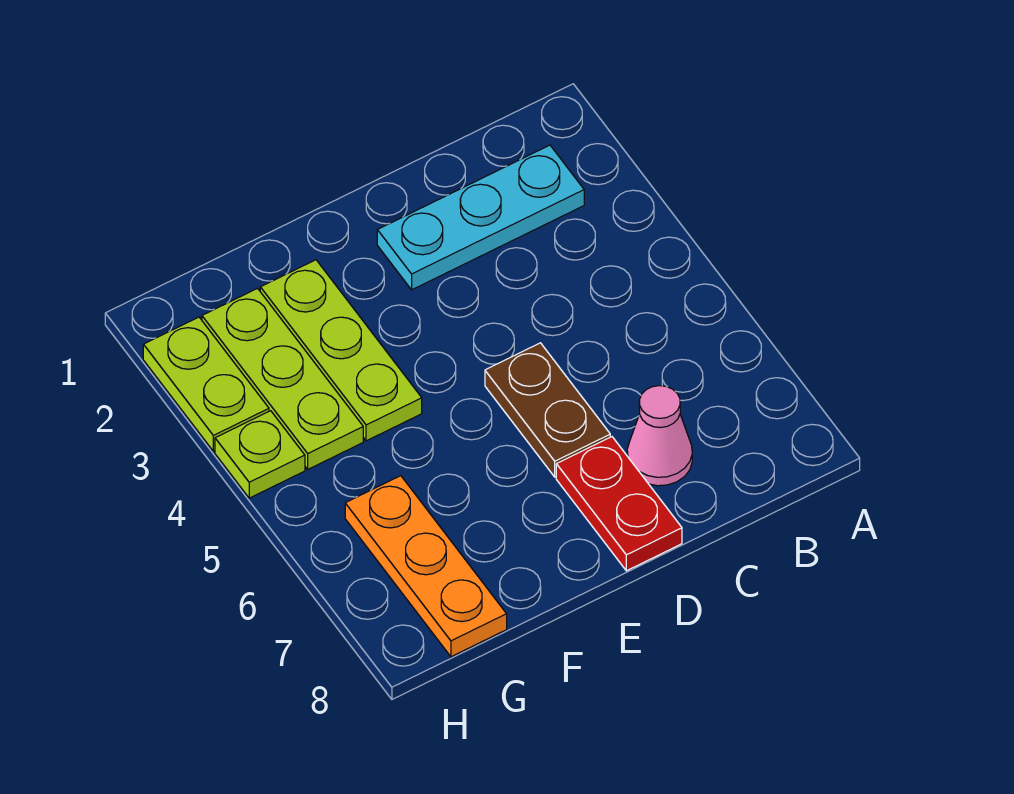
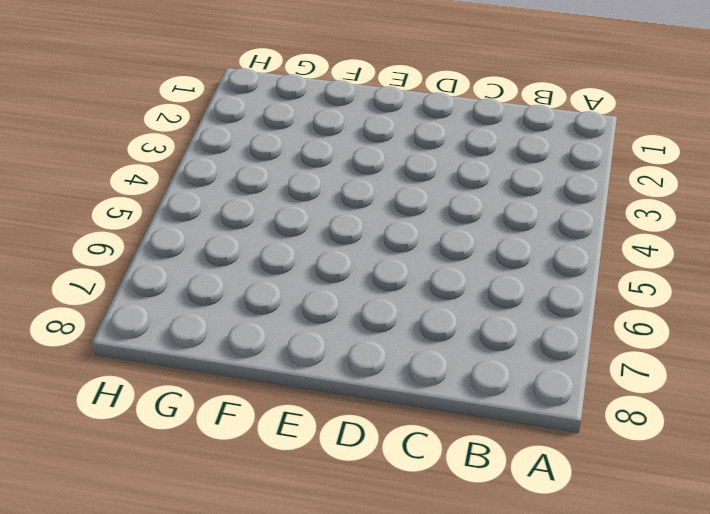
none -> cyan plate B2:D2 level 1
none -> pink cone C7 level 1

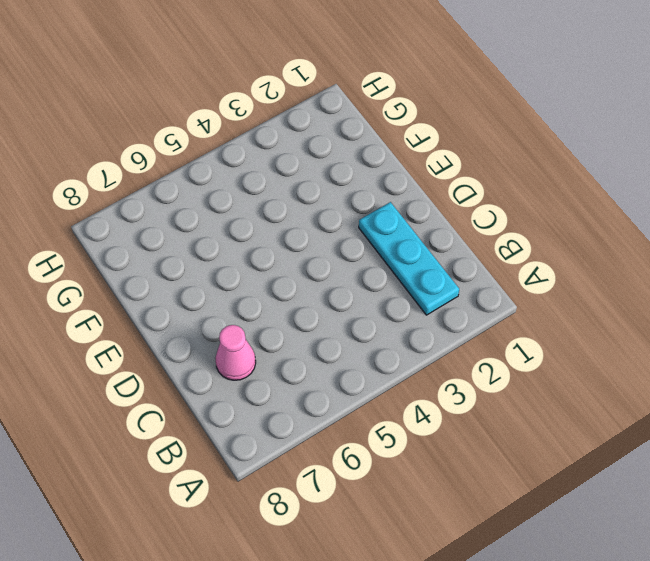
none -> brown plate D5:D6 level 1
none -> red plate D7:D8 level 1

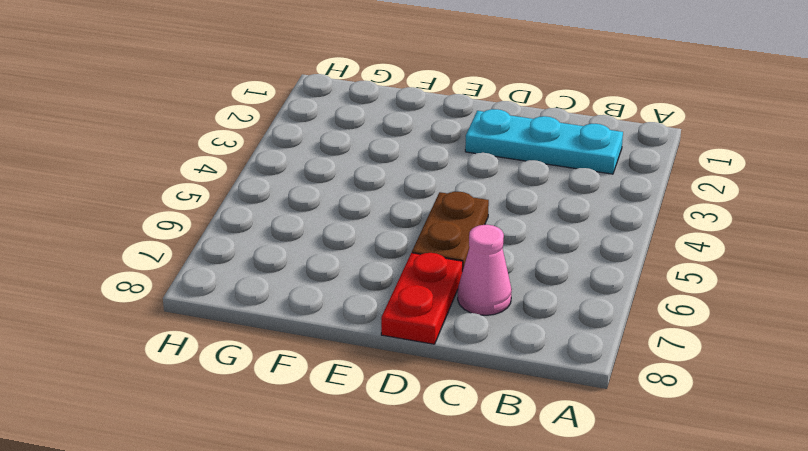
none -> lime plate F2:F4 level 1
none -> lime plate G2:G4 level 1

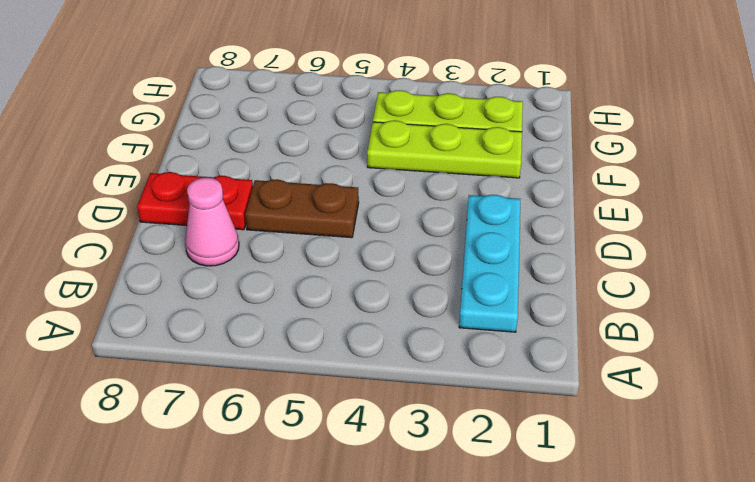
none -> orange plate G6:G8 level 1
none -> lime plate H2:H3 level 1

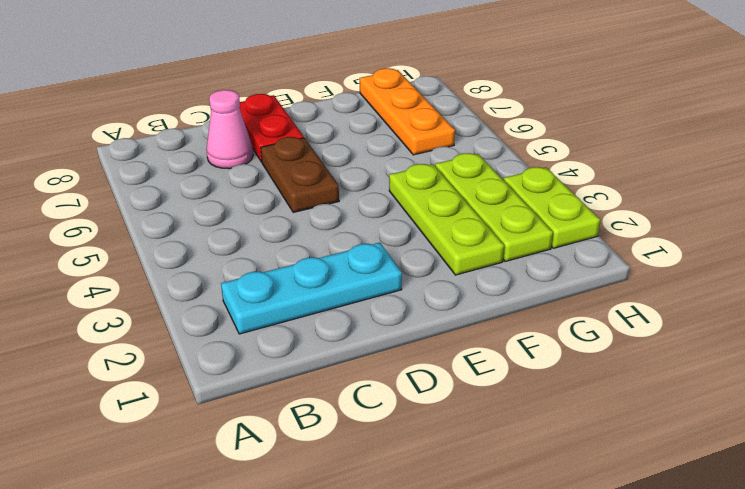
none -> lime plate H4 level 1

